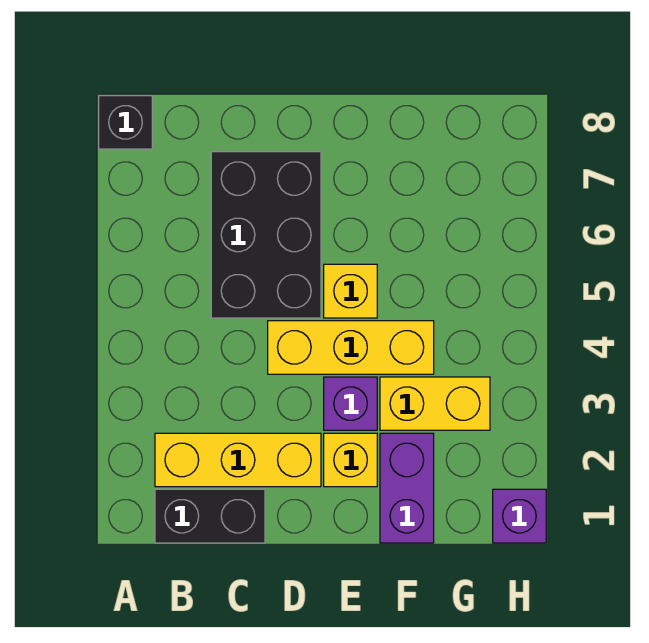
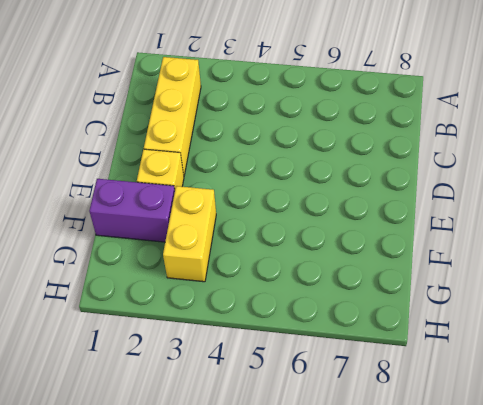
none -> black brick A8 level 1
none -> black brick B1:C1 level 1

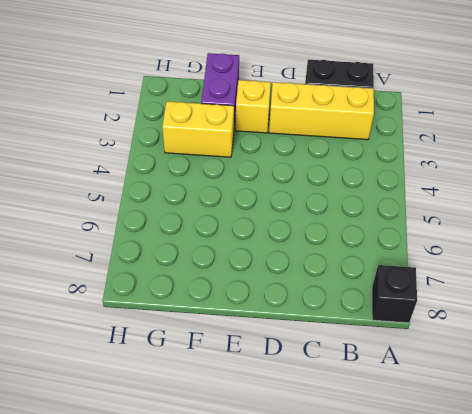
none -> black brick C5:D7 level 1
none -> yellow brick D4:F4 level 1

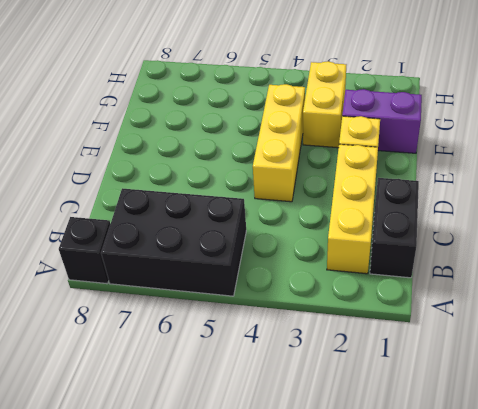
black brick A5:B7 level 1 -> black brick C5:D7 level 1
none -> purple brick E3 level 1
none -> yellow brick E5 level 1

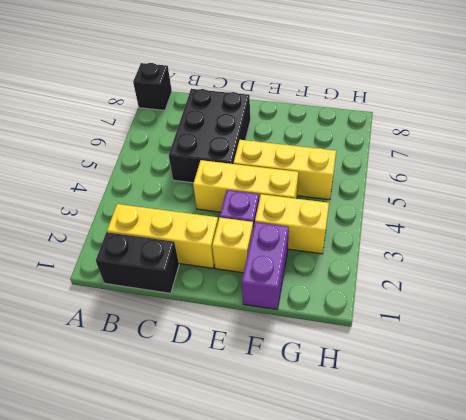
yellow brick E5:G5 level 1 -> yellow brick E5 level 1
none -> purple brick H1 level 1

